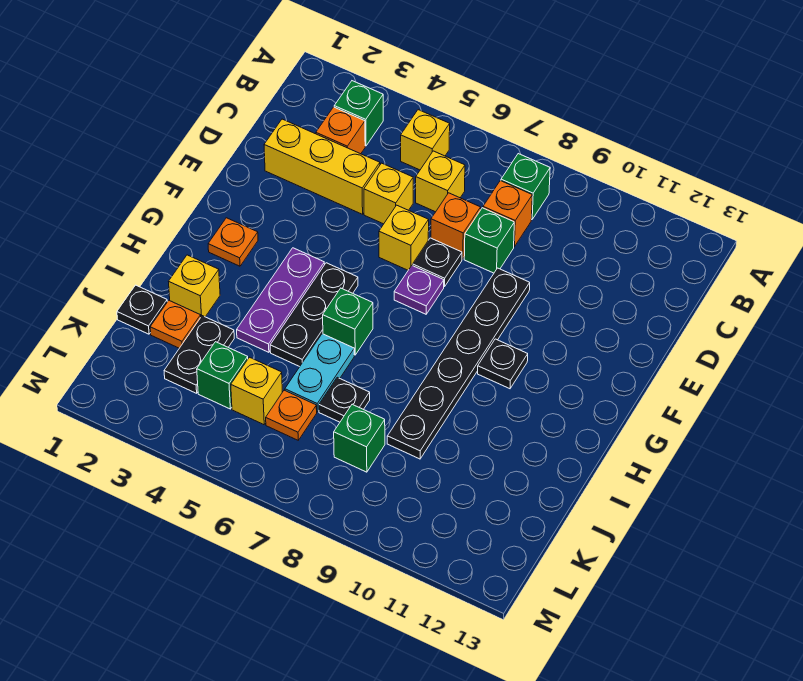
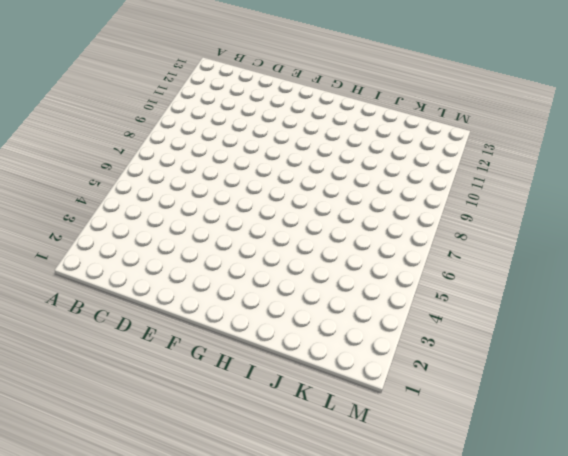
none -> green brick B3 level 1
none -> yellow brick B5 level 1
none -> green brick B8 level 1

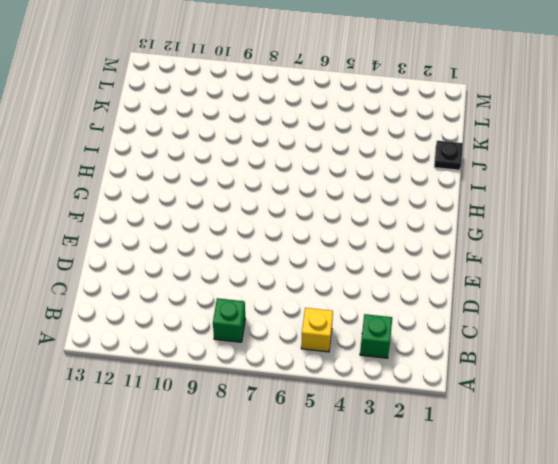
none -> orange brick C3 level 1
none -> yellow brick C6 level 1
none -> orange brick C8 level 1

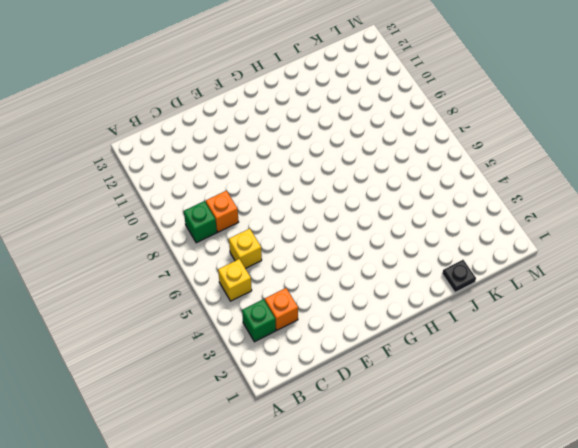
none -> yellow brick D2:D4 level 1
none -> yellow brick D5 level 1
none -> orange brick D7 level 1

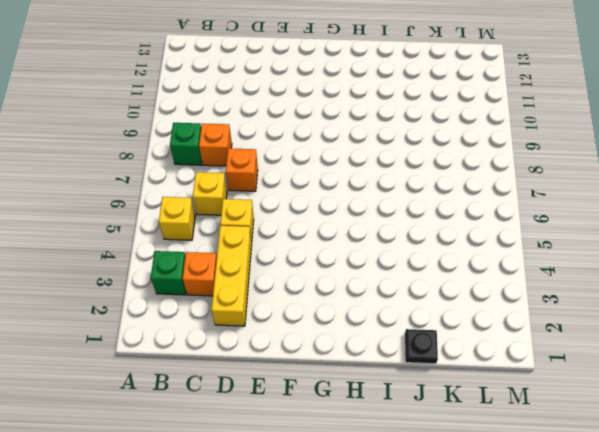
none -> green brick D8 level 1
none -> yellow brick E6 level 1
none -> black plate E7 level 1

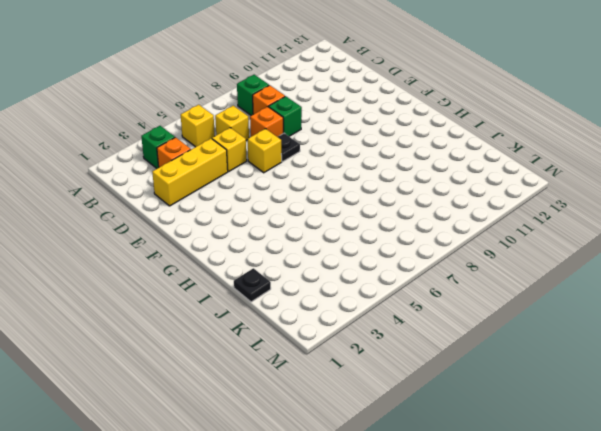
none -> black plate E9:J9 level 1
none -> purple plate F7 level 1
none -> orange plate G2 level 1

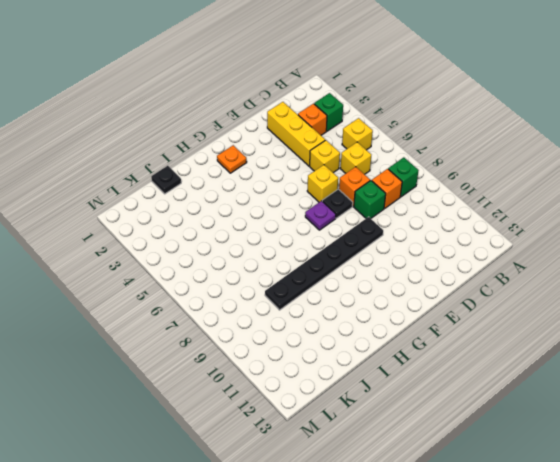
none -> purple plate G4:I4 level 1
none -> black plate G5:I5 level 1
none -> black plate G10 level 1

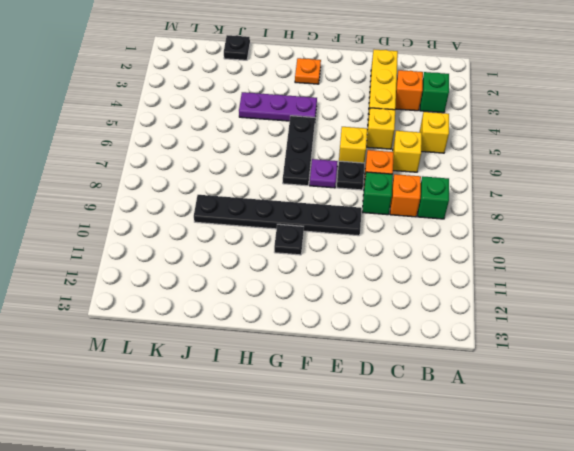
black plate G5:G7 level 1 -> black plate G5:I5 level 1
none -> green brick H6 level 1
none -> yellow brick I2 level 1
none -> cyan plate I6:J6 level 1

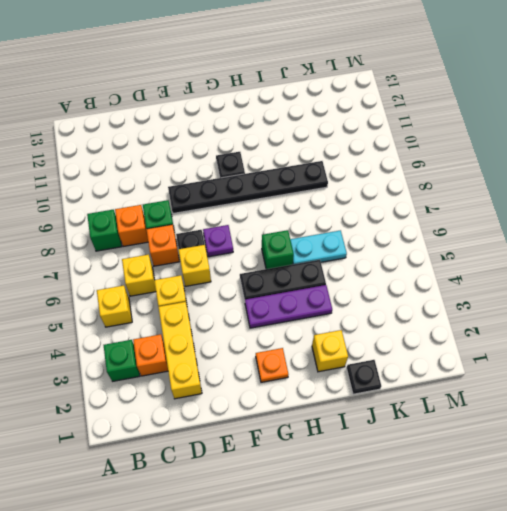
none -> orange plate J2 level 1
none -> black plate J3:K3 level 1
none -> black plate J7 level 1

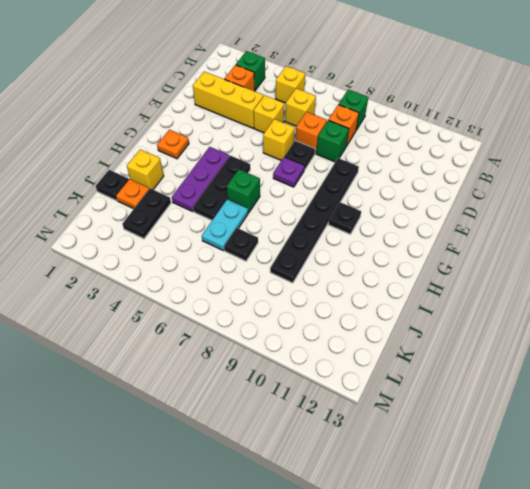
none -> green brick K4 level 1
none -> yellow brick K5 level 1
none -> orange plate K6 level 1

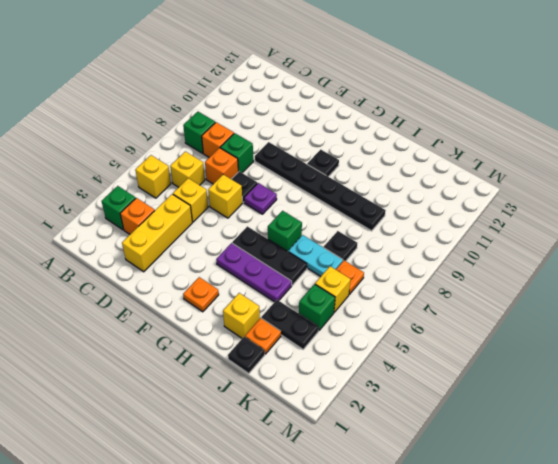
none -> green brick K8 level 1

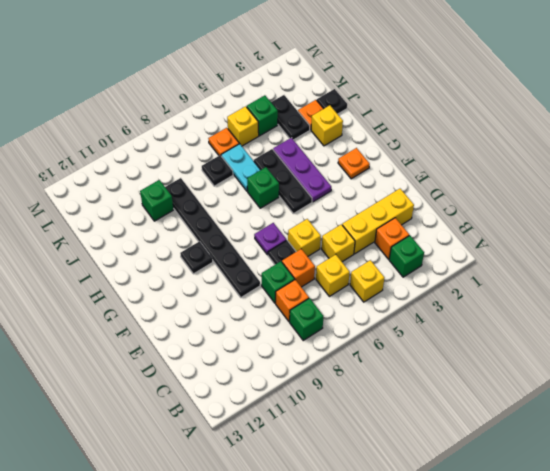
green brick J10 level 1 -> green brick K8 level 1

